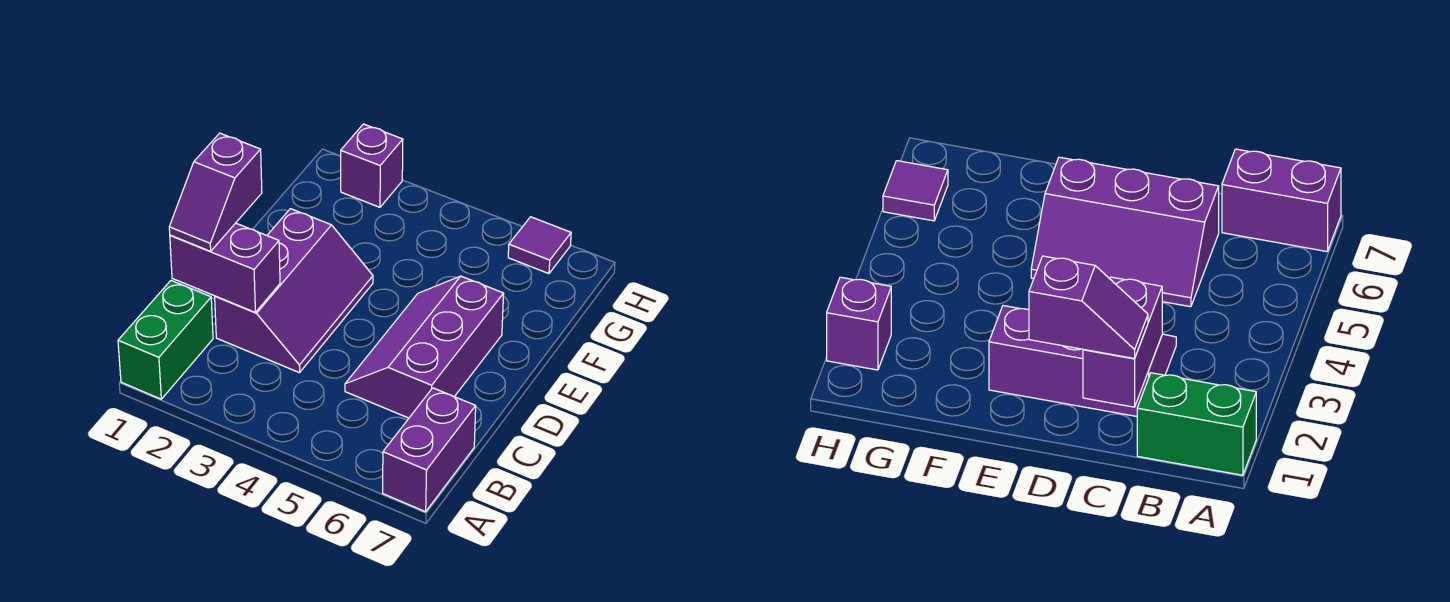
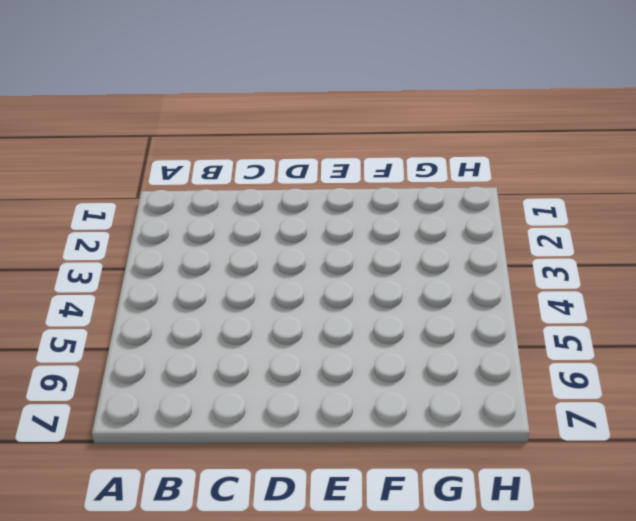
none -> green brick A1:B1 level 1
none -> purple brick A7:B7 level 1

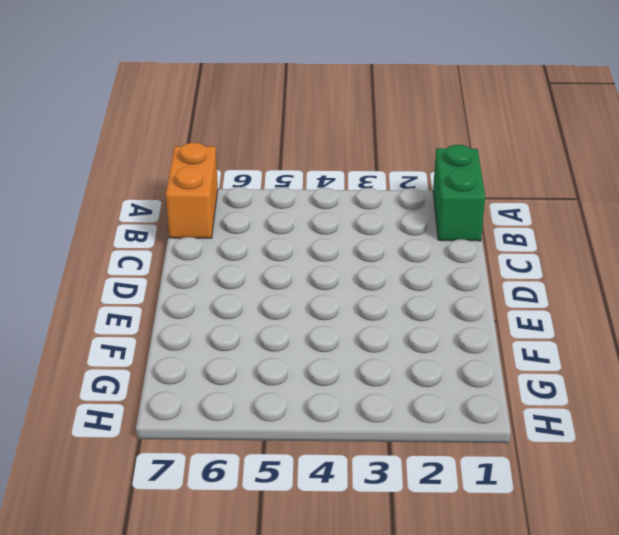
orange brick A7:B7 level 1 -> purple brick A7:B7 level 1
none -> purple slope C2:E3 level 1 top 2
none -> purple slope C5:E6 level 1 top 6

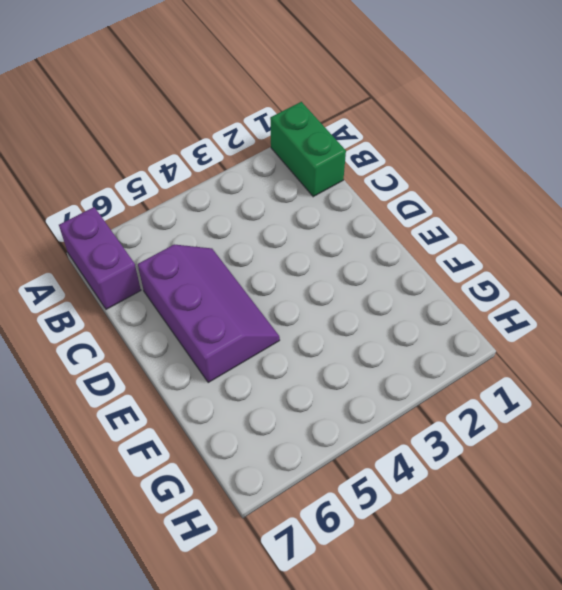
none -> purple slope C2:E3 level 1 top 2
none -> purple brick H2 level 1

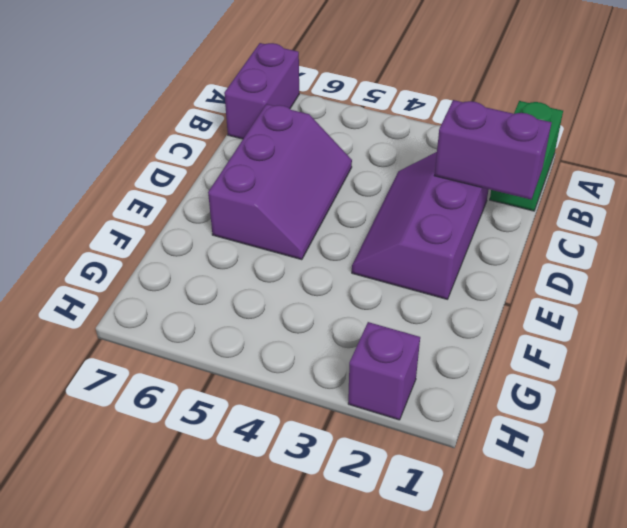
none -> purple tile H6 level 1
none -> purple slope C1:D1 level 3 top D

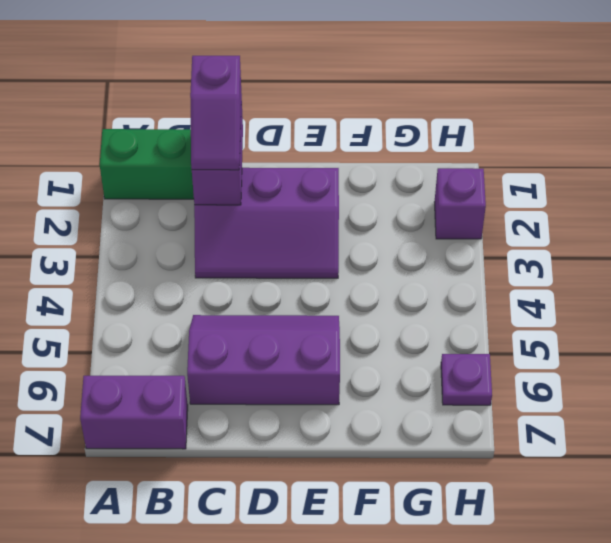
purple slope C1:C2 level 3 top 1 -> purple slope C1:D1 level 3 top D
purple plate H6 level 1 -> purple tile H6 level 1

